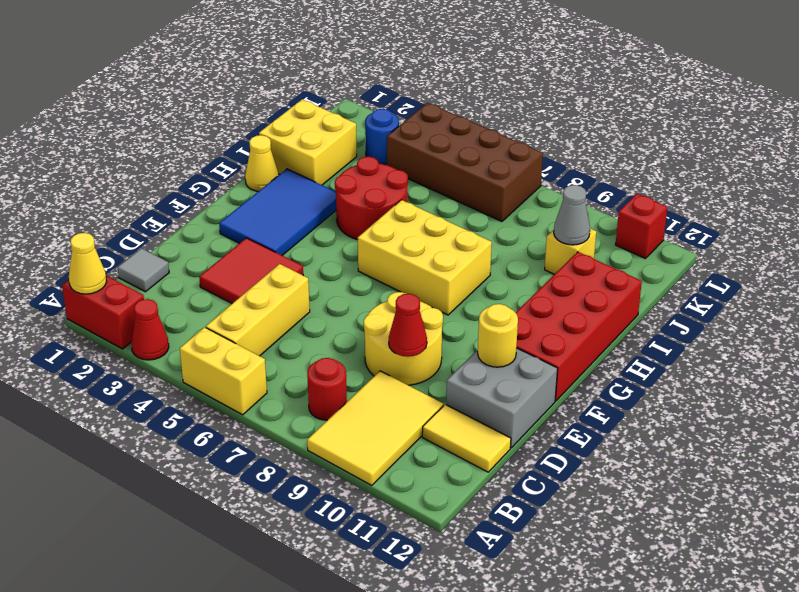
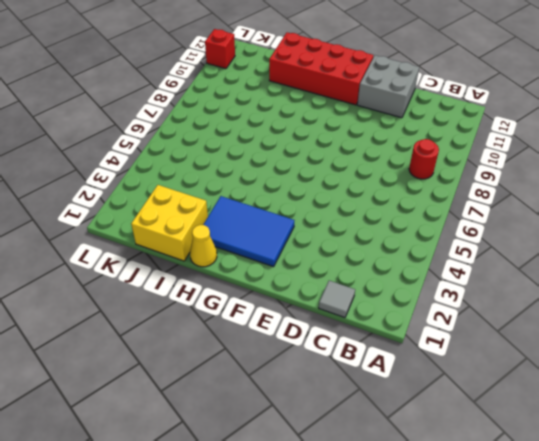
none -> red brick A1:A2 level 1
none -> red cone A3 level 1
none -> yellow brick A5:A6 level 1

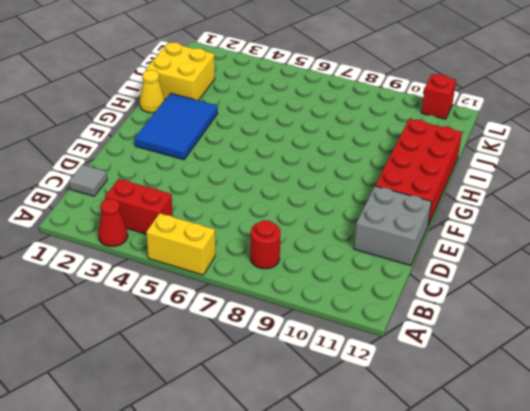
red brick B3:B4 level 1 -> red brick A1:A2 level 1
none -> yellow tile A9:C10 level 1
none -> yellow brick B5:D5 level 1
none -> yellow tile C11:C12 level 1

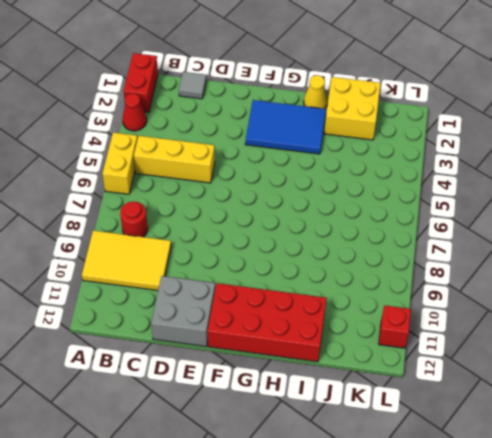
none -> yellow tile C11:C12 level 1
none -> red tile D3:E4 level 1
none -> yellow round brick D8:E9 level 1

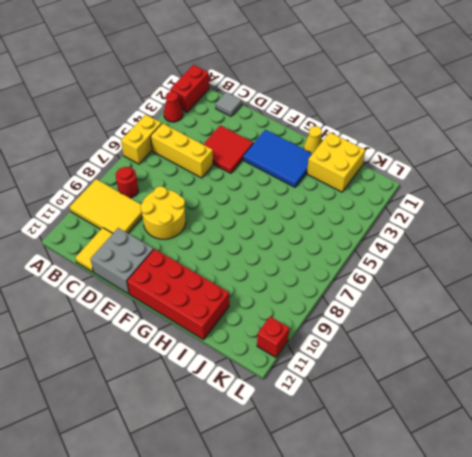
none -> yellow brick G6:H8 level 1
none -> red round brick H4:I5 level 1
none -> yellow brick J10 level 1

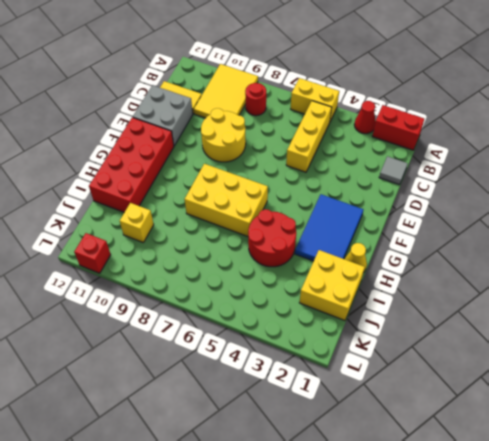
none -> red tile D3:E4 level 1
none -> blue round brick K3 level 1
none -> brown brick K4:L7 level 1

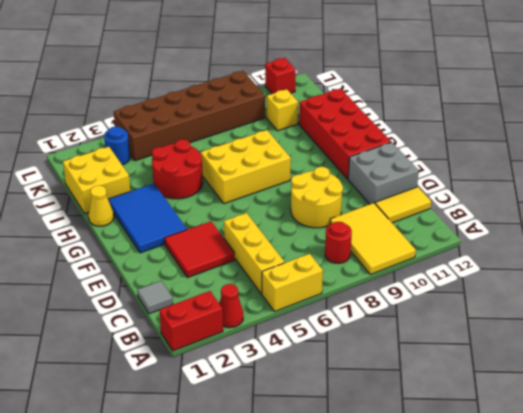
brown brick K4:L9 level 1 -> brown brick K4:L7 level 1
none -> yellow cone A1 level 2
none -> red cone D9 level 2
none -> yellow round brick E11 level 2

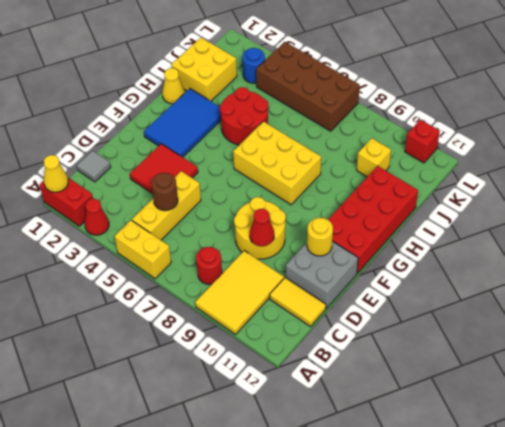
brown round brick C5 level 2 -> none
none -> grey cone J10 level 2

